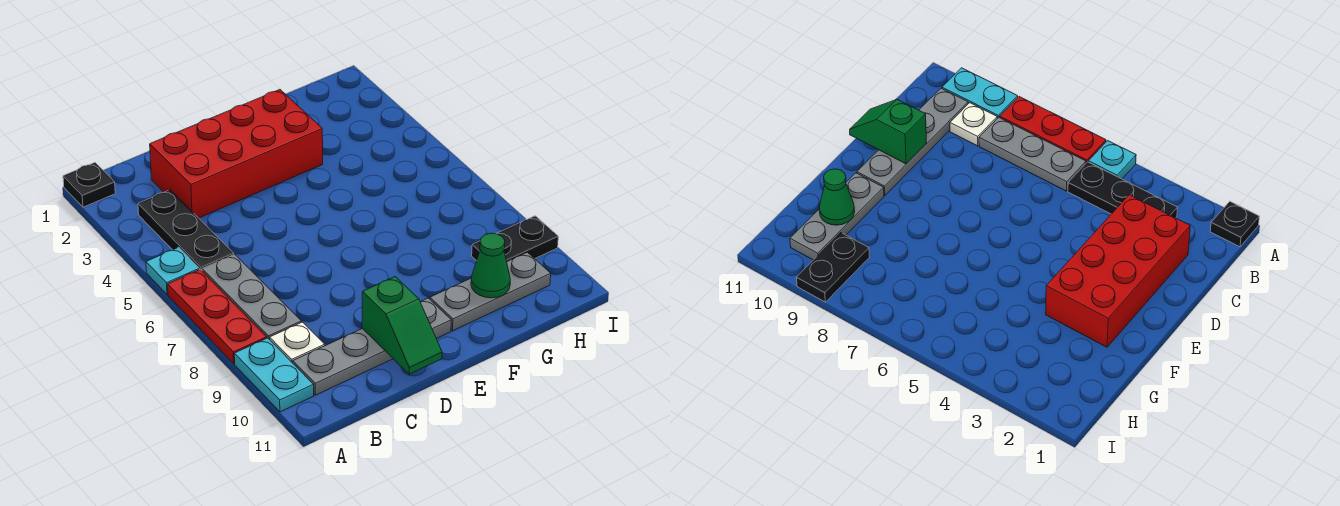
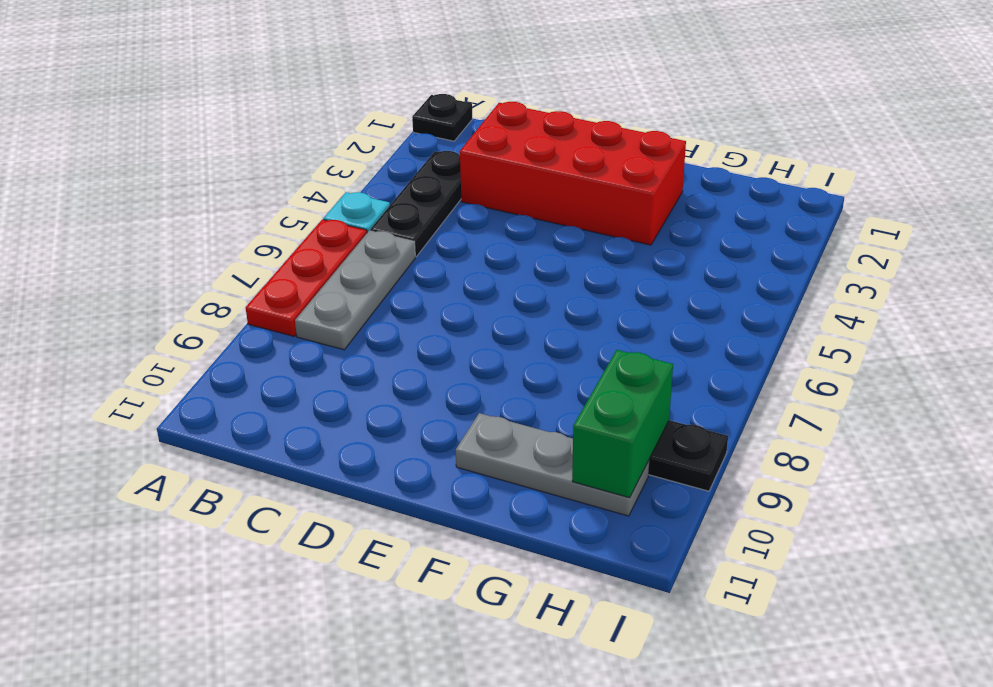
green brick H9:H10 level 2 -> none
none -> cyan plate A9:A10 level 1
none -> white plate B9 level 1
none -> grey plate B10:E10 level 1

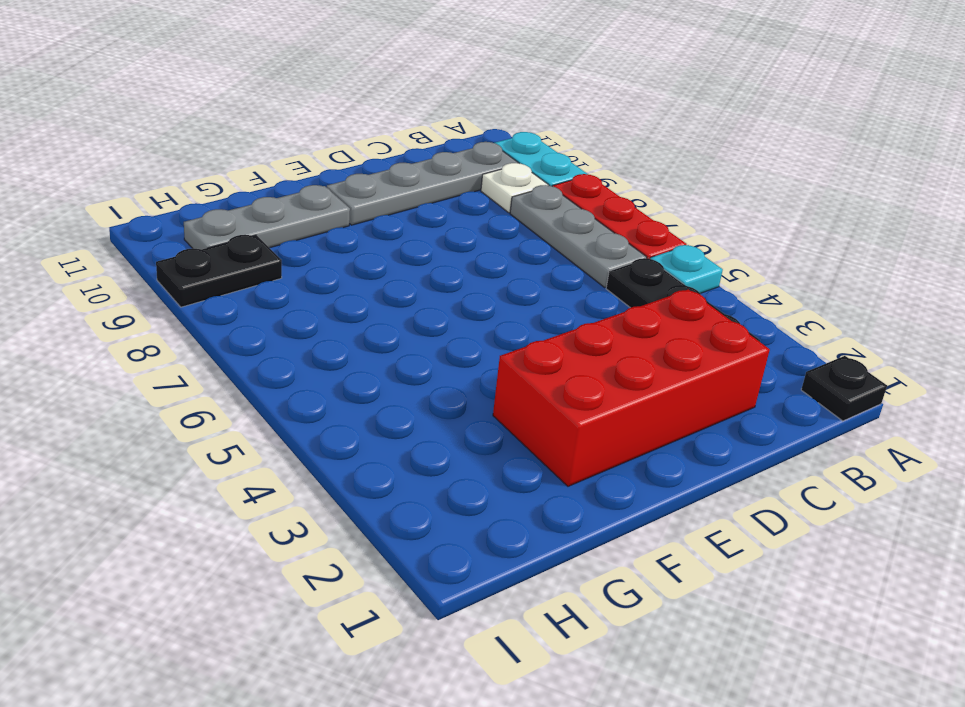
none -> green slope D10:D11 level 2 top 10
none -> green cone G10 level 2

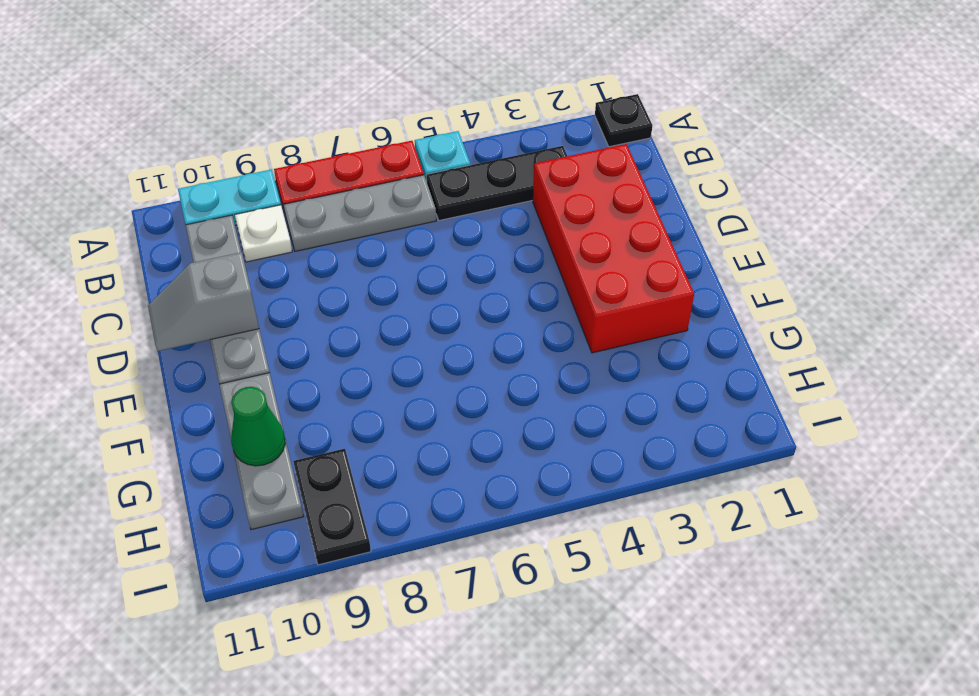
grey slope D10:D11 level 2 top 10 -> green slope D10:D11 level 2 top 10

